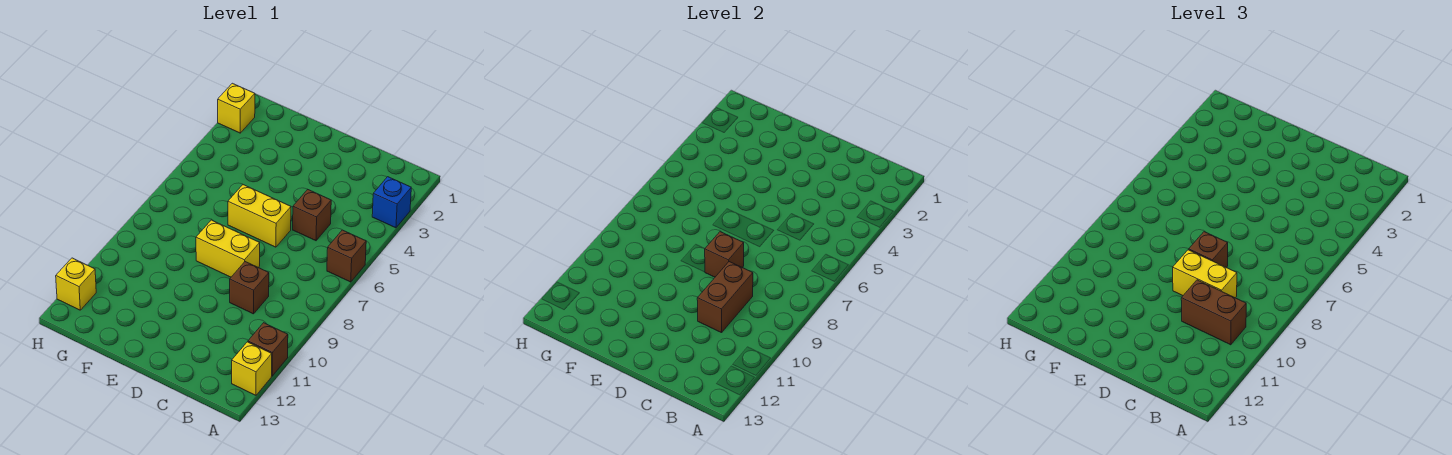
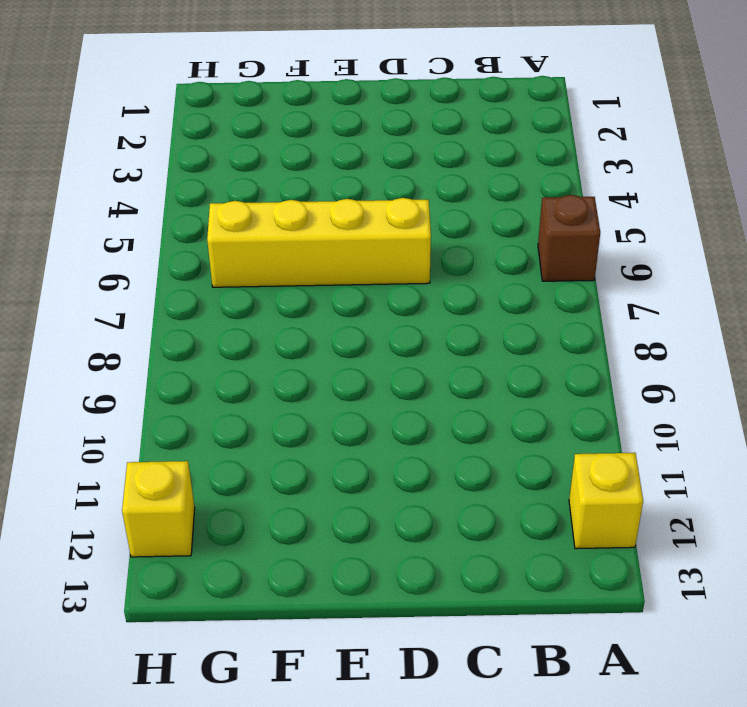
yellow brick D6:G6 level 1 -> yellow brick D6:E6 level 1
none -> blue brick A3 level 1
none -> brown brick A11 level 1
none -> brown brick C5 level 1

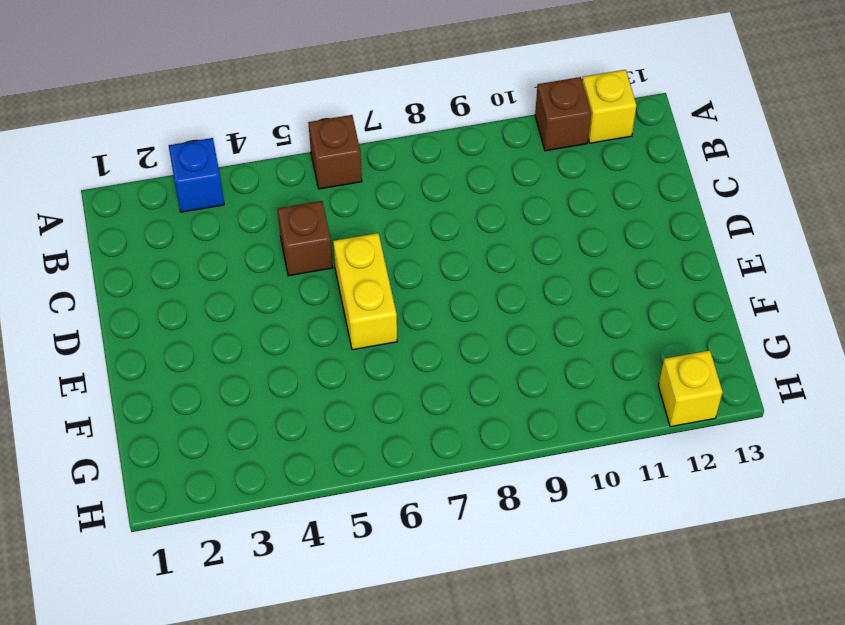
none -> brown brick C9 level 1
none -> yellow brick D8:E8 level 1
none -> yellow brick H2 level 1

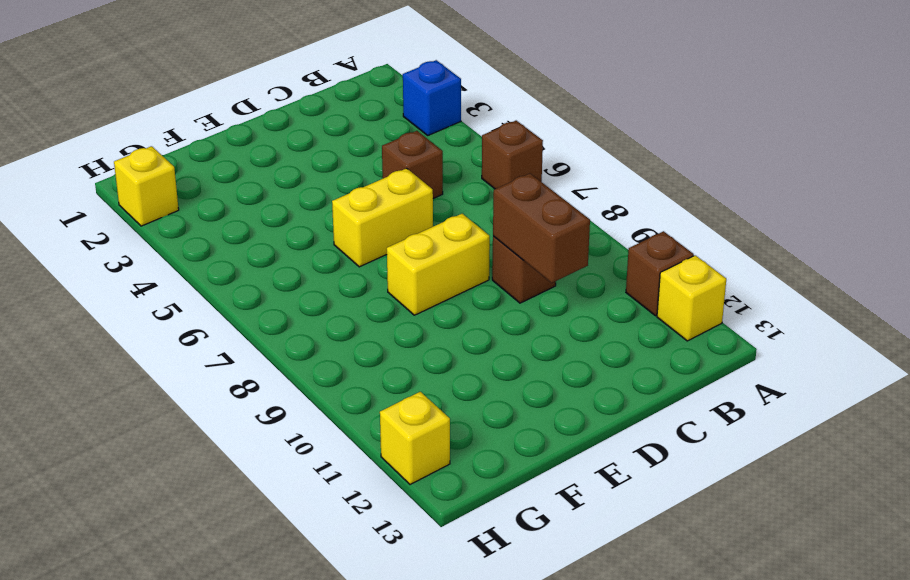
none -> brown brick D8 level 2
none -> brown brick B10:C10 level 3
none -> yellow brick C9:D9 level 3

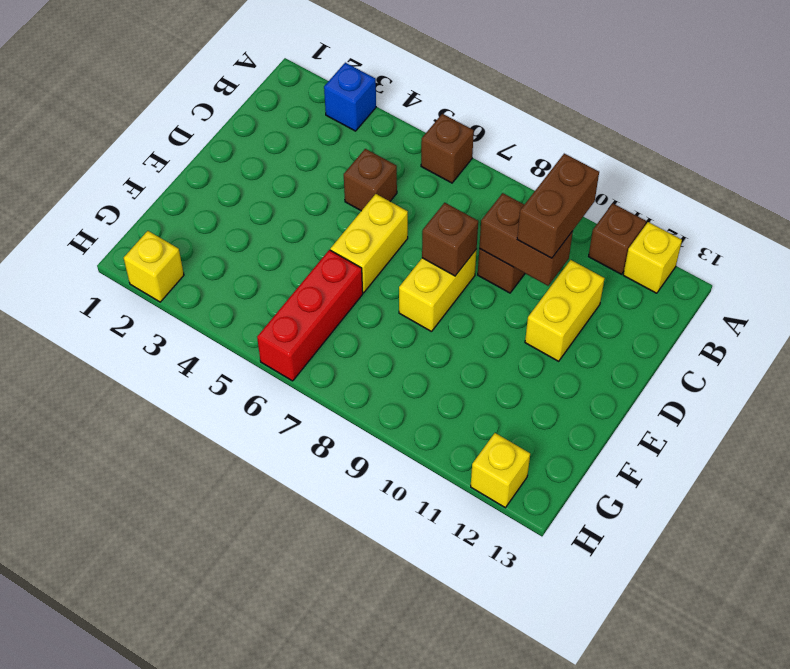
yellow brick C11:D11 level 1 -> yellow brick C9:D9 level 3
red brick F6:H6 level 1 -> none
none -> brown brick D8 level 3

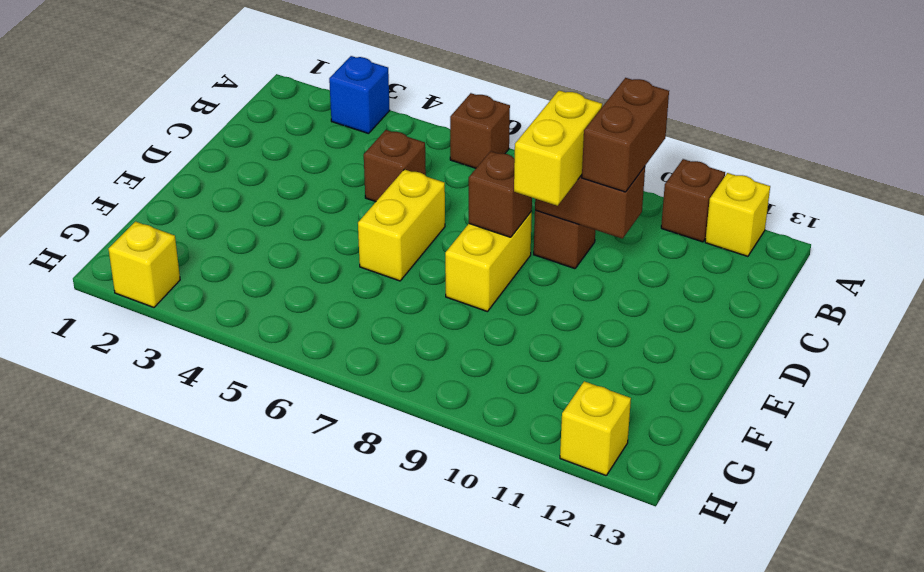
none -> brown brick D8 level 3

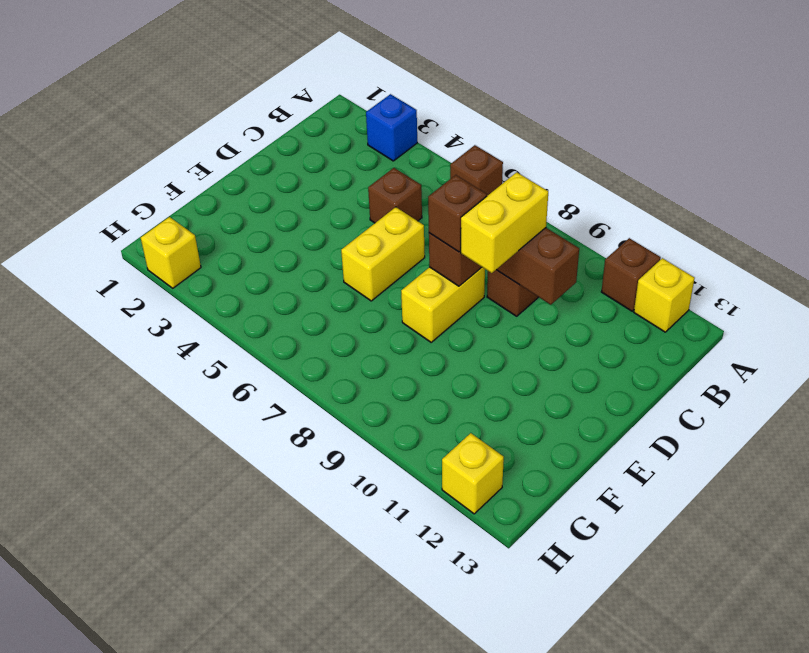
none -> brown brick B10:C10 level 3

